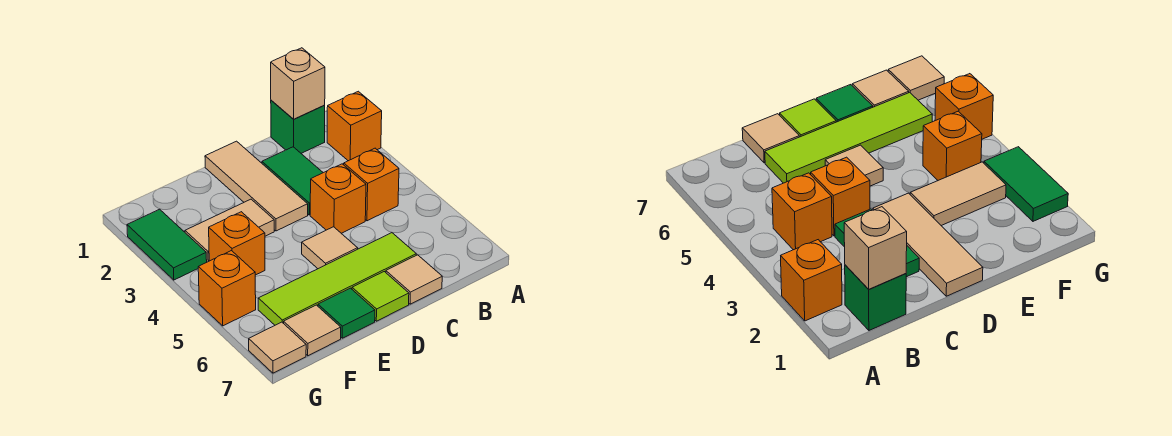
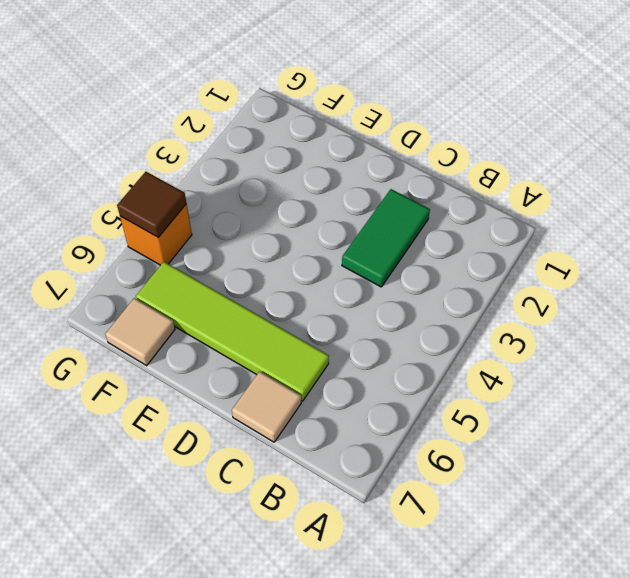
brown tile G5 level 2 -> none
none -> orange brick A2 level 1
none -> green brick B1 level 1
none -> orange brick B4 level 1

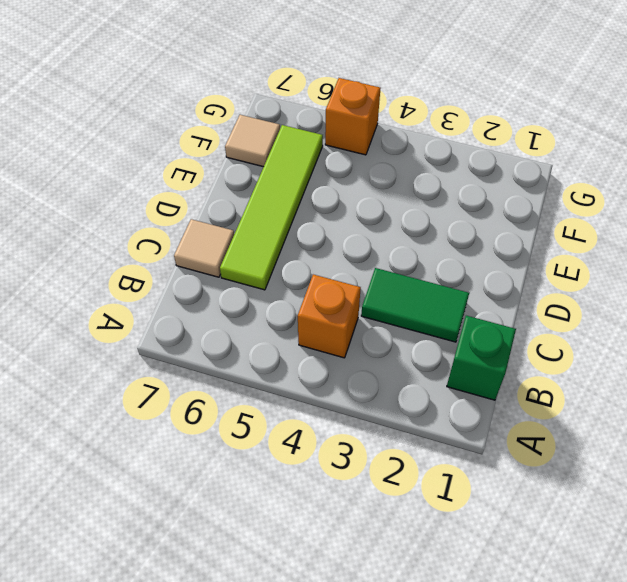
none -> orange brick A2 level 1
none -> orange brick C4 level 1
none -> tan tile D1:D3 level 1

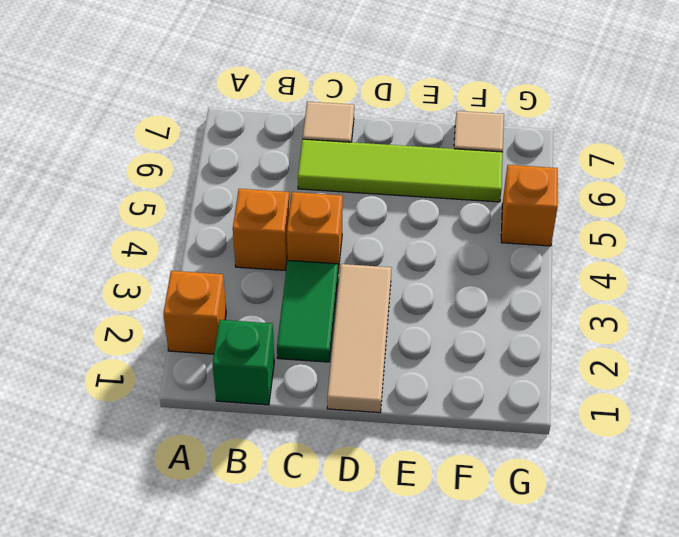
none -> tan tile D5 level 1
none -> lime tile D7 level 1
none -> tan tile E3:F3 level 1

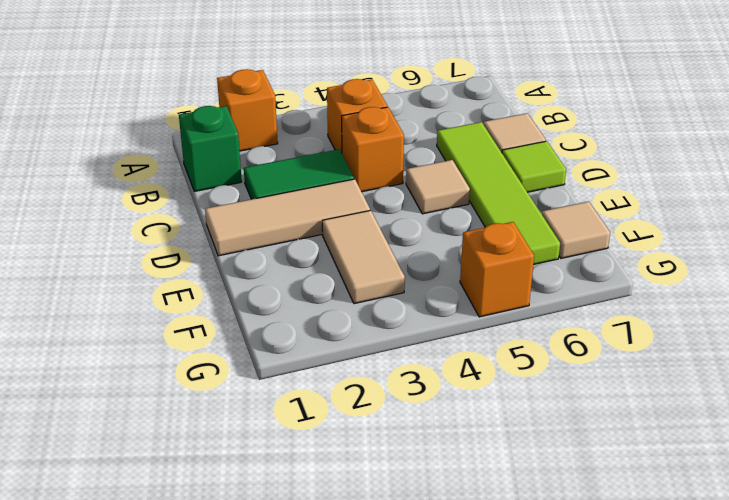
none -> green tile E7 level 1
none -> orange brick F4 level 1
none -> green tile G2:G3 level 1

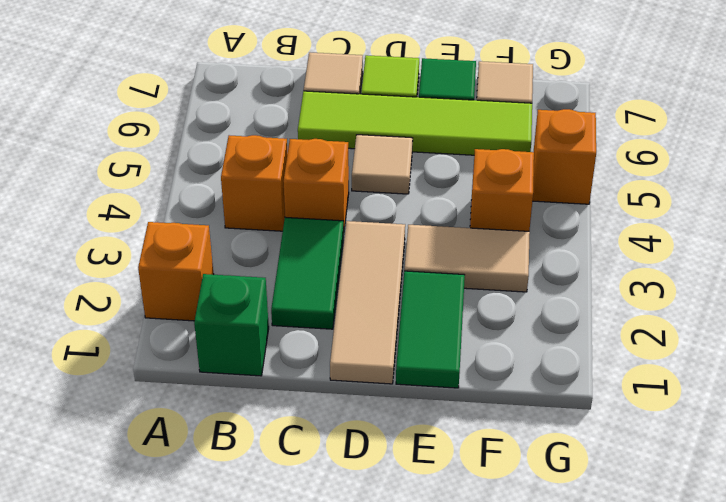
green tile E1:E2 level 1 -> green tile G2:G3 level 1
none -> tan tile G7 level 1
none -> tan brick B1 level 2

